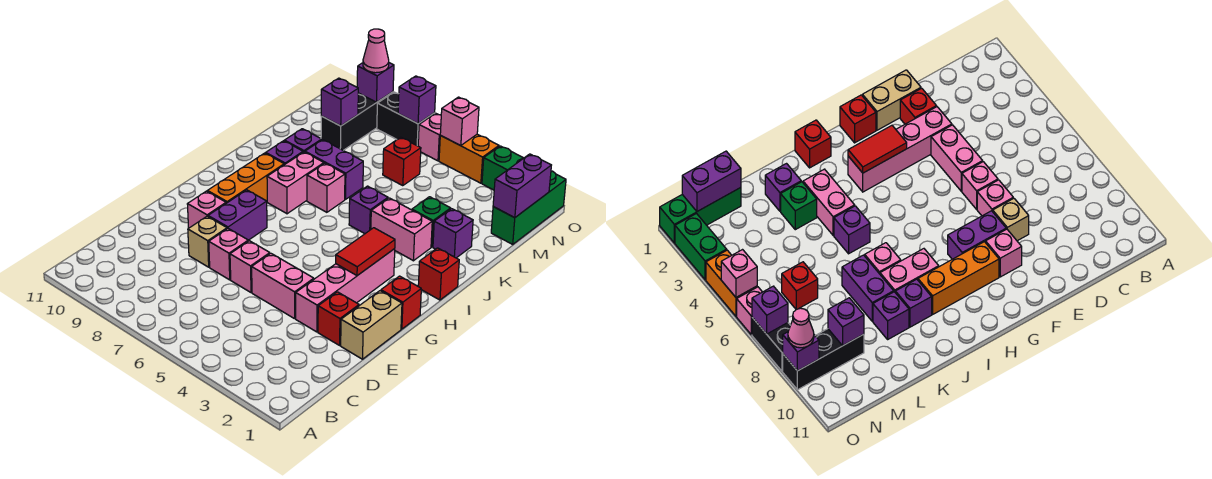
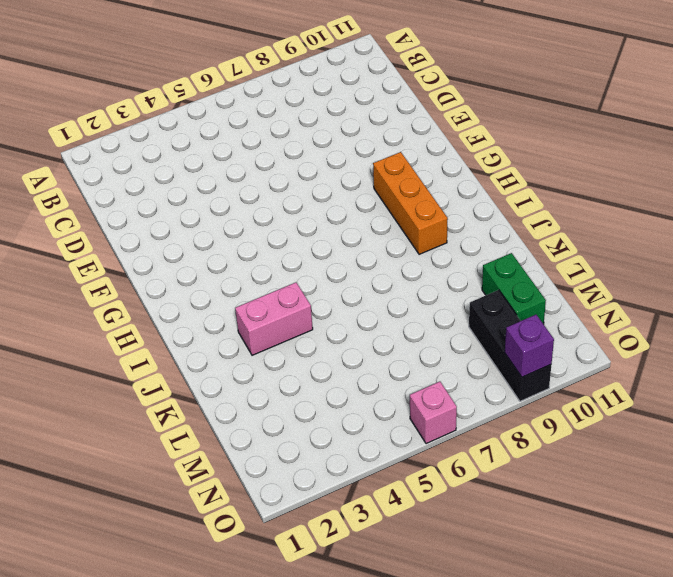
green brick L10:M10 level 1 -> green brick O2:O3 level 1
none -> tan brick E1:F1 level 1
none -> red brick E2 level 1
none -> pink brick E3:H3 level 1
none -> pink brick E4:E5 level 1

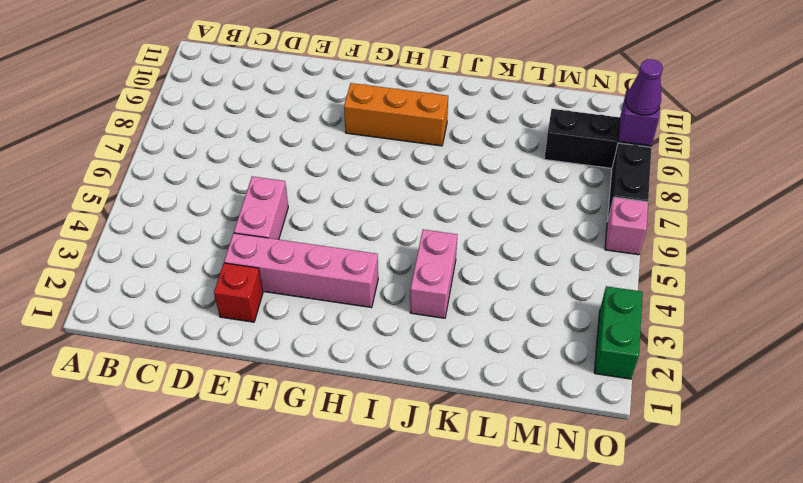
purple cone O9 level 3 -> pink cone O9 level 3
none -> tan brick E1:F1 level 1
none -> pink brick E6 level 1
none -> pink brick E7 level 1
none -> tan brick E8 level 1

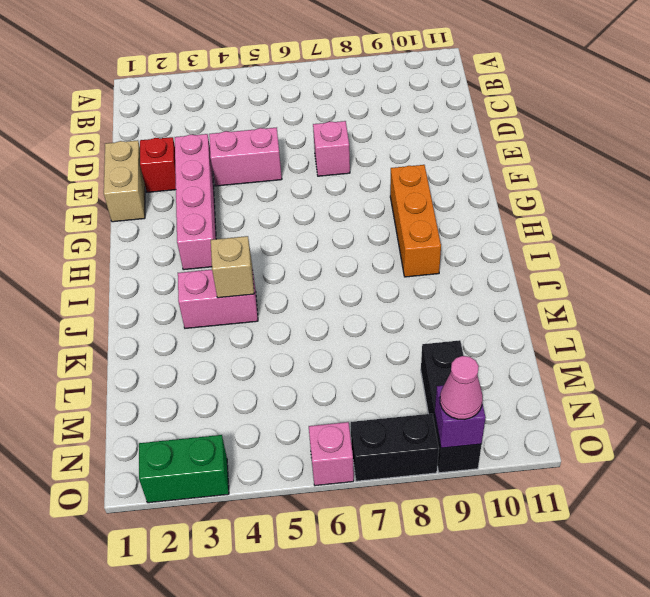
tan brick J4 level 2 -> tan brick E8 level 1
none -> pink brick E6 level 1
none -> purple brick F8:G8 level 1
none -> pink brick F9 level 1
none -> red brick G1 level 1

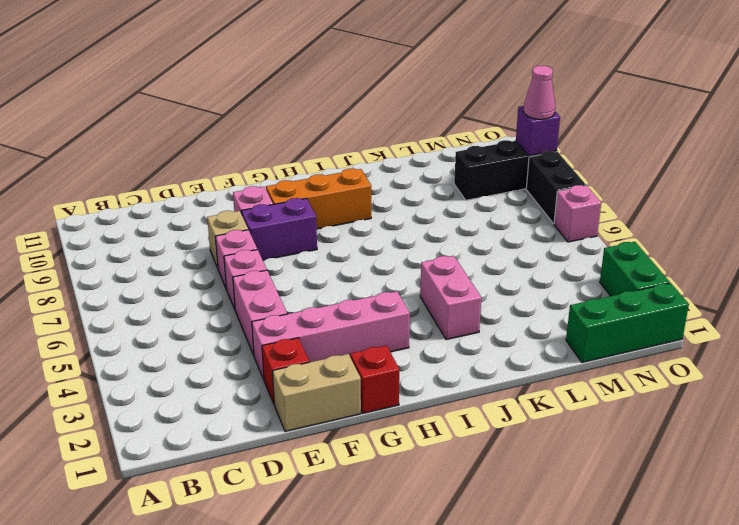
none -> red brick I1 level 1
none -> pink brick I8:J8 level 1
none -> purple brick J5 level 1
none -> pink brick J7 level 1

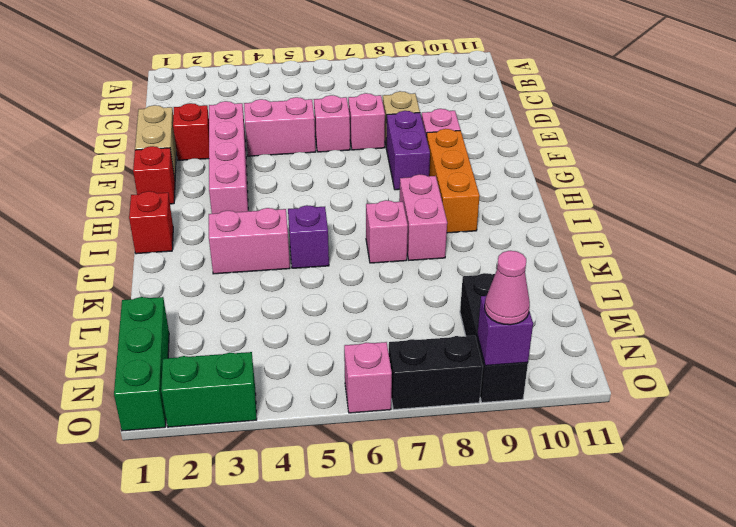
none -> purple brick J9 level 1
none -> purple brick K2 level 1
none -> green brick K3 level 1
none -> purple brick K7:K8 level 1

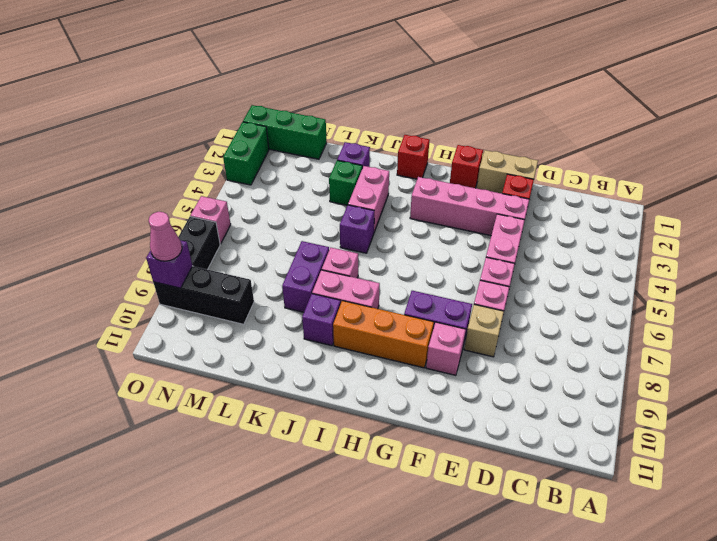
none -> purple brick K9 level 1
none -> red brick M6 level 1
none -> orange brick O4:O5 level 1
none -> red tile G3:H3 level 2

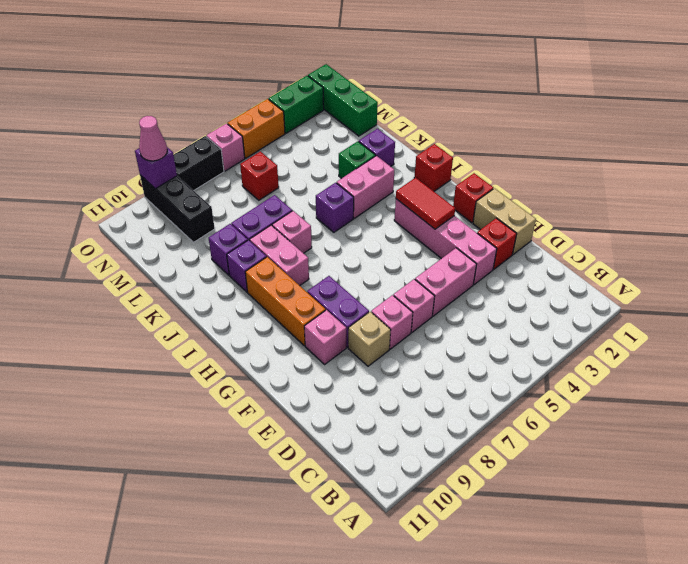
none -> purple brick M1:N1 level 2
none -> purple brick M9 level 2
none -> pink brick O5 level 2
none -> purple brick O7 level 2

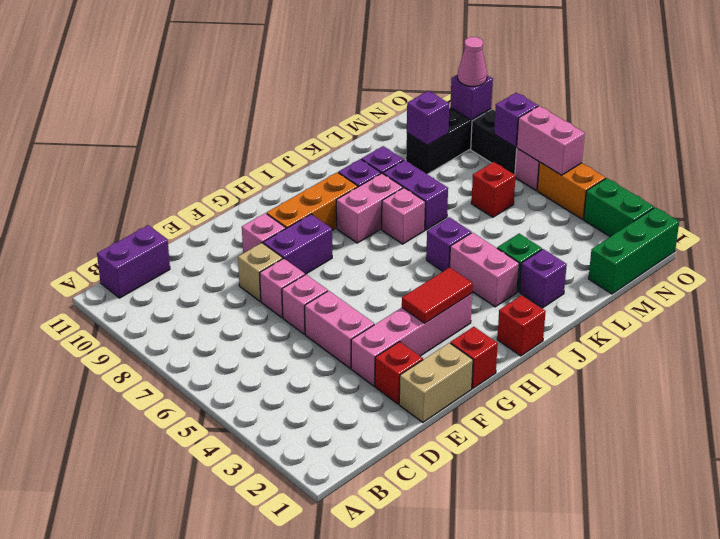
purple brick B11:C11 level 1 -> purple brick M1:N1 level 2
pink brick O5:O6 level 2 -> pink brick O5 level 2

